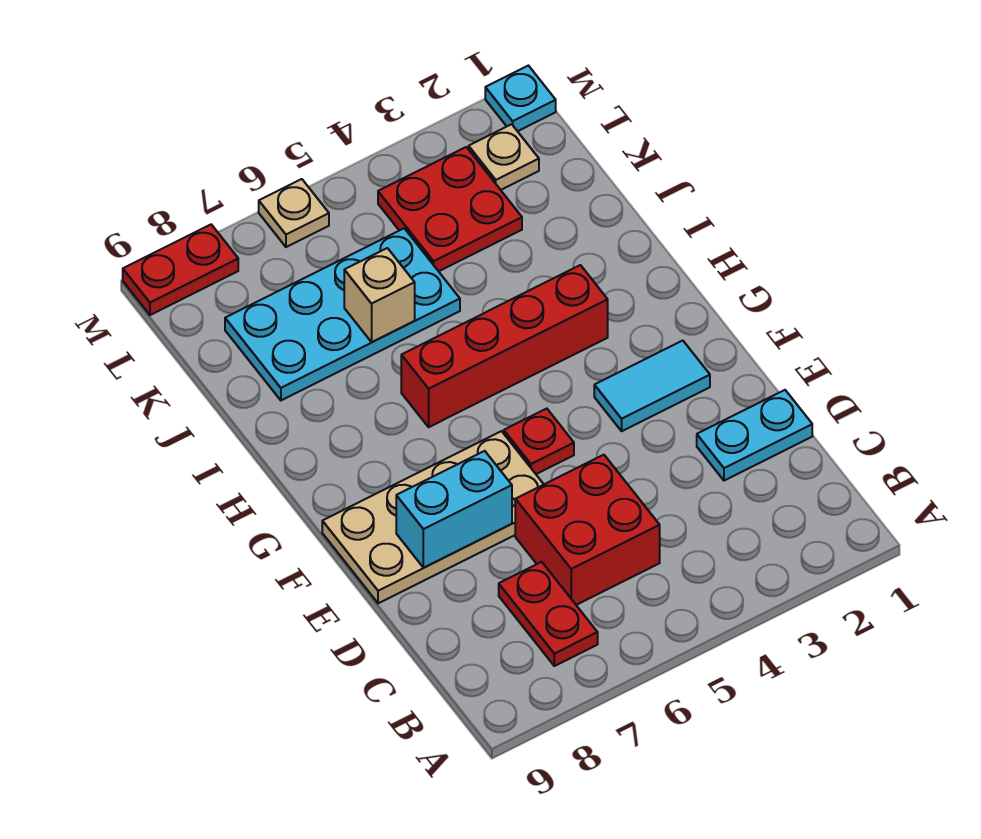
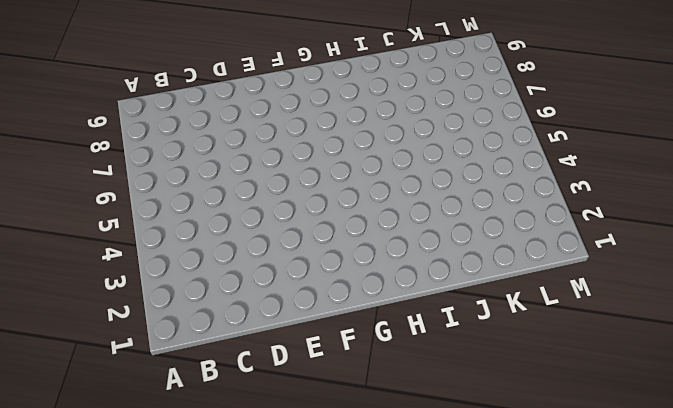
none -> red plate B7:C7 level 1
none -> red brick C5:D6 level 1
none -> cyan plate D1:D2 level 1

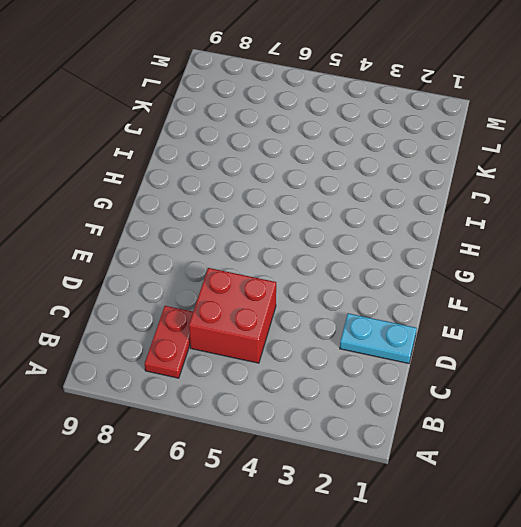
none -> tan plate E6:F9 level 1
none -> cyan tile F2:F3 level 1
none -> red plate F5 level 1

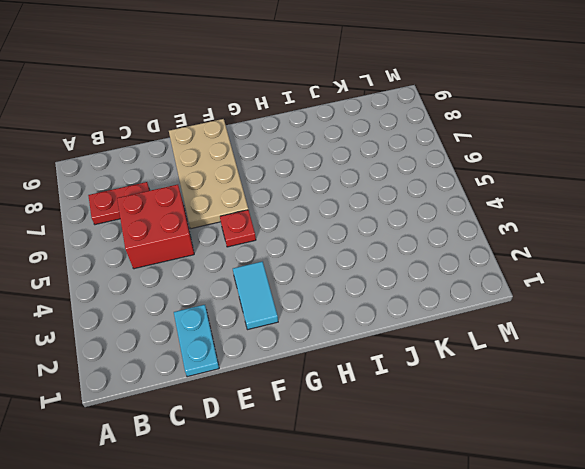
none -> red brick H3:H6 level 1
none -> cyan plate J5:K8 level 1
none -> red plate K3:L4 level 1

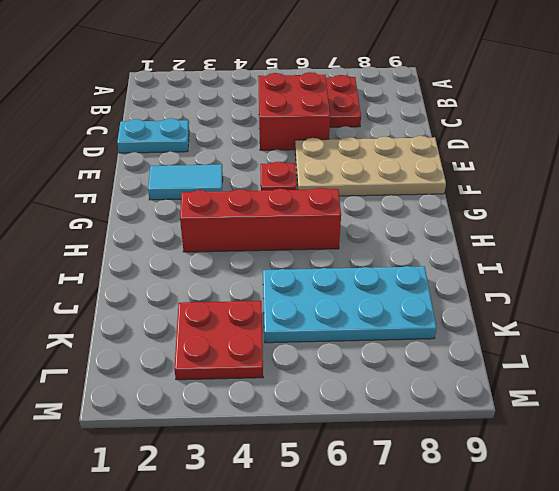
none -> tan plate L2 level 1
none -> cyan plate M1 level 1
none -> tan plate M6 level 1

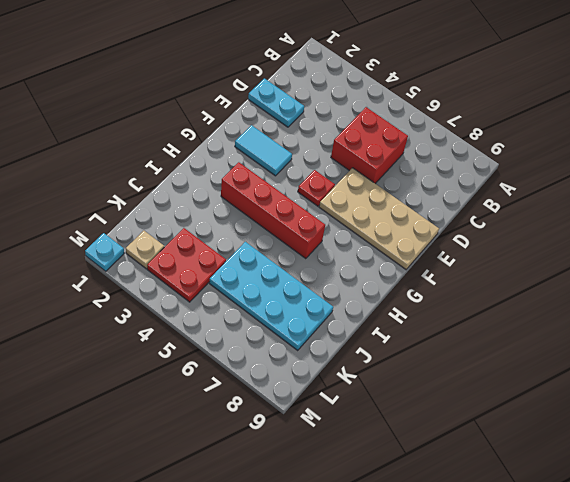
none -> red plate B7:C7 level 1
none -> tan plate M6 level 1
none -> red plate M8:M9 level 1

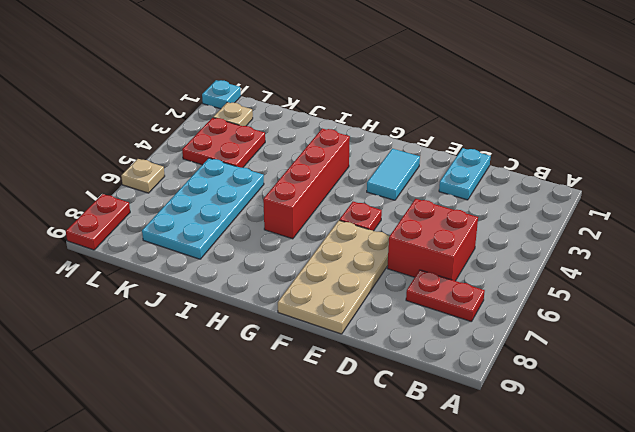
none -> cyan brick E7:E8 level 2
none -> tan brick J6 level 2

